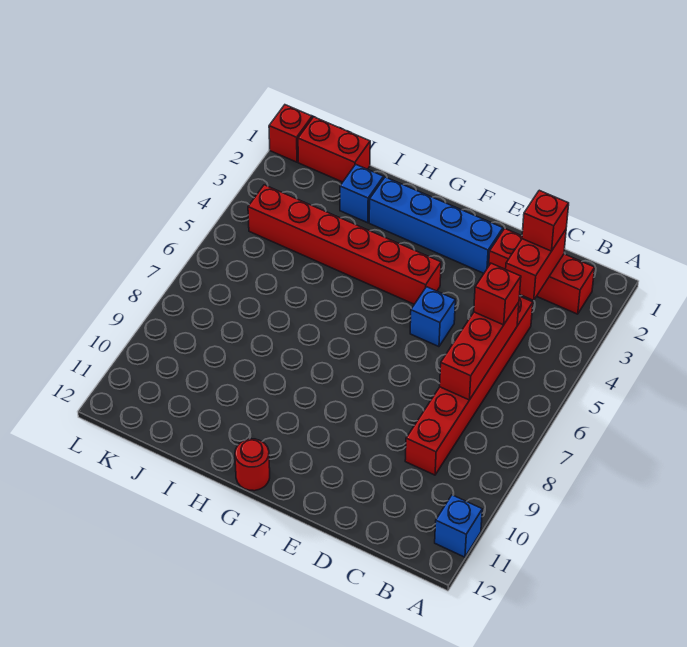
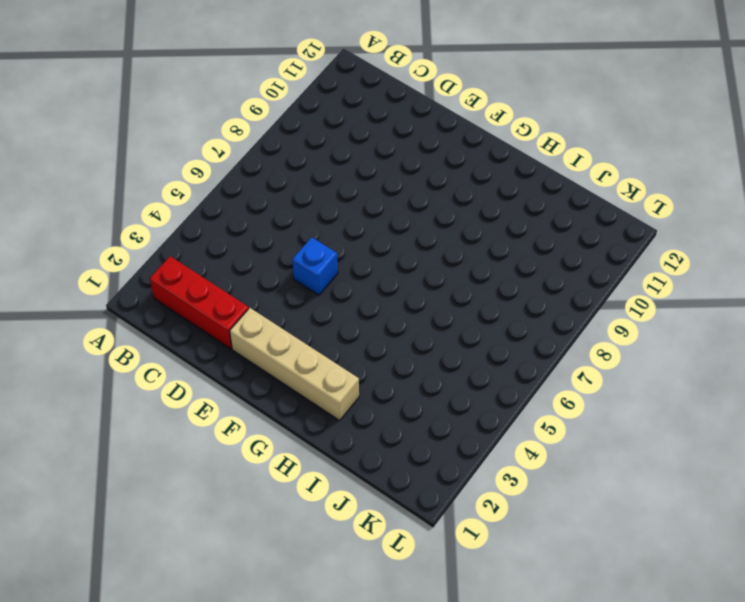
tan brick E2:H2 level 1 -> blue brick E2:H2 level 1
none -> blue brick A11 level 1
none -> red brick C4:C9 level 1
none -> red brick F4:K4 level 1

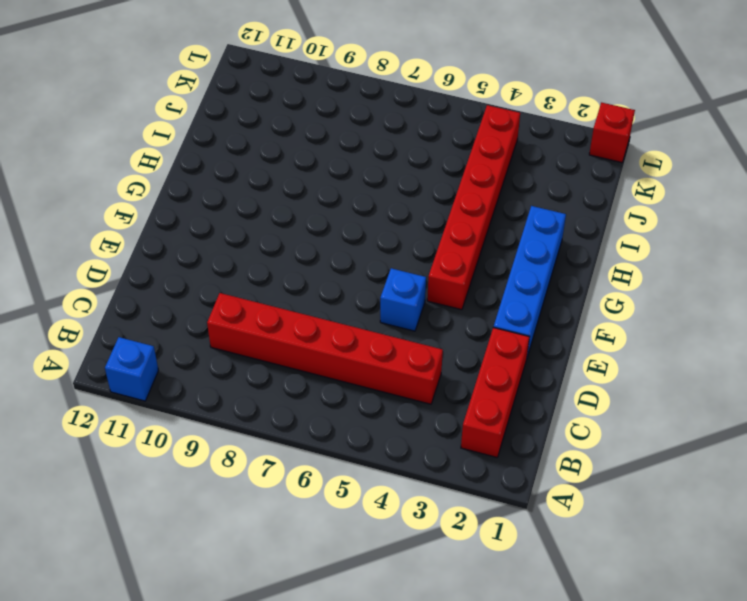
none -> red round brick G12 level 1
none -> blue brick I2 level 1
none -> red brick J1:K1 level 1

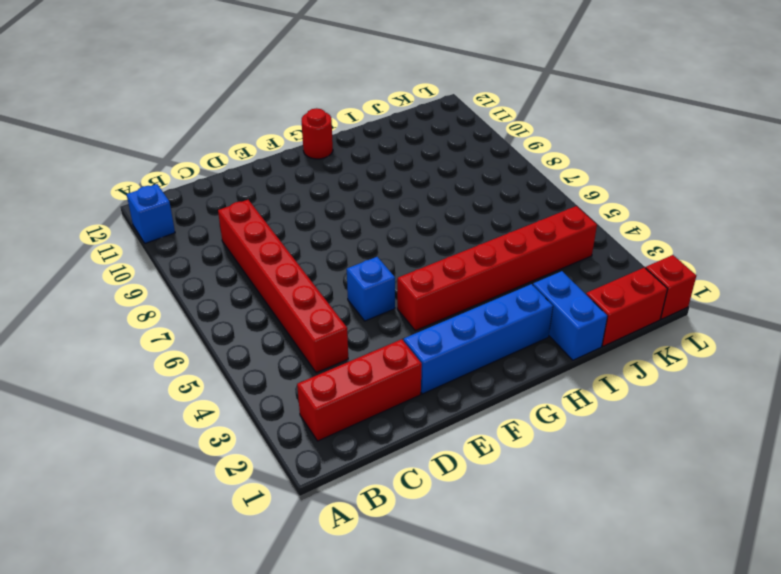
blue brick I1:I2 level 1 -> blue brick I2 level 1
none -> red brick C2:C3 level 2
none -> red brick C5:C7 level 2
none -> red brick C2 level 3

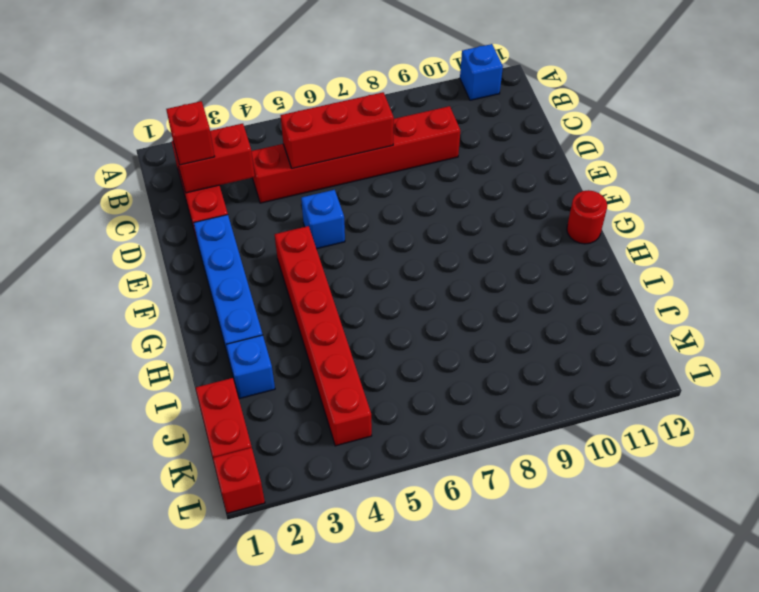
none -> red brick C5 level 3

